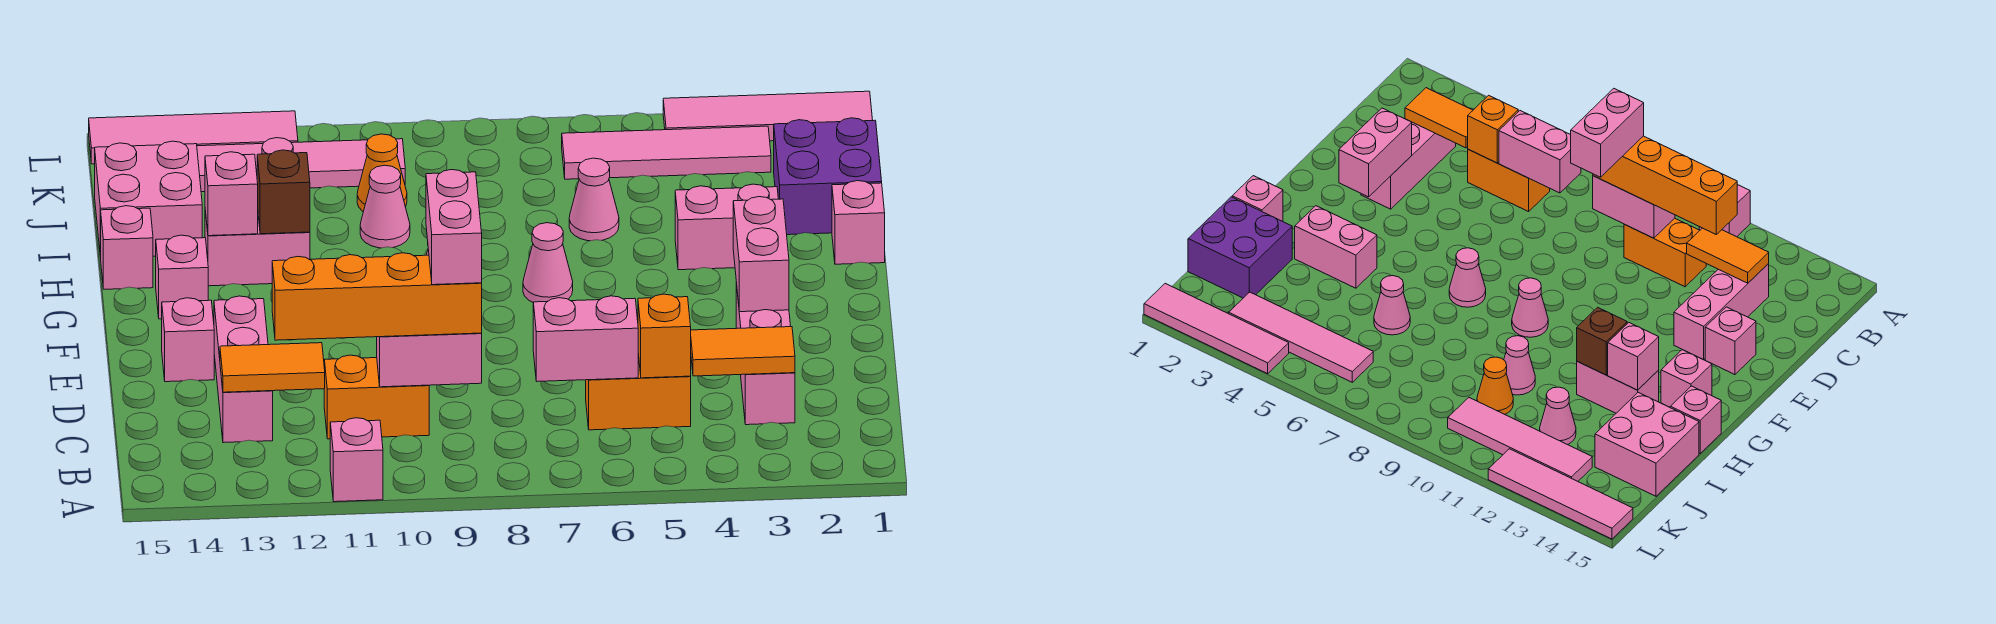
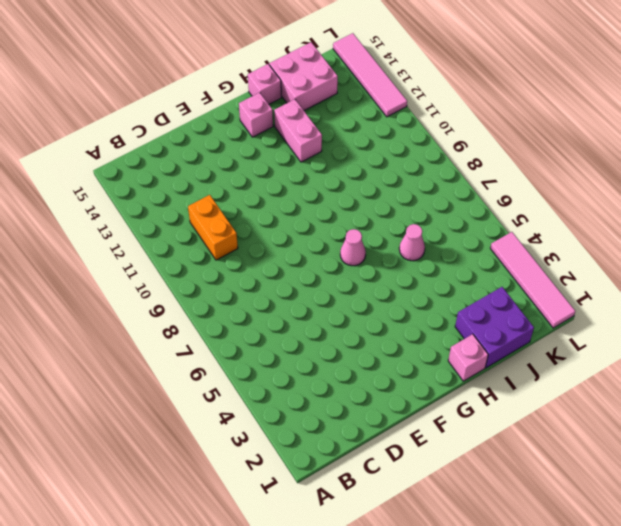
none -> pink brick A11 level 1
none -> pink brick C3:E3 level 1
none -> orange brick C5:C6 level 1
none -> pink brick C13:E13 level 1

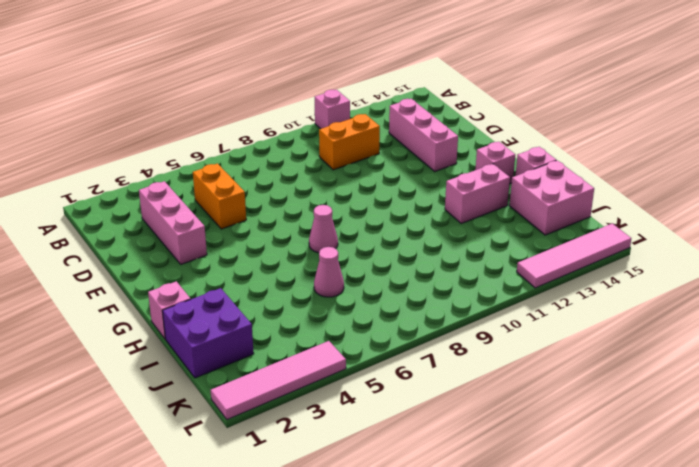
orange brick C5:D5 level 1 -> orange brick C5:C6 level 1
none -> pink brick E14 level 1
none -> pink cone G9 level 1
none -> pink brick H3:H4 level 1
none -> pink cone I10 level 1

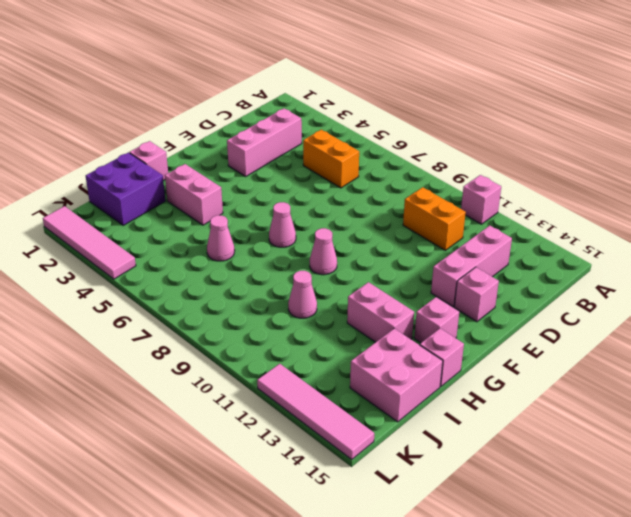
none -> orange cone J10 level 1
none -> pink cone J12 level 1
none -> pink tile K3:K6 level 1
none -> pink tile K10:K13 level 1

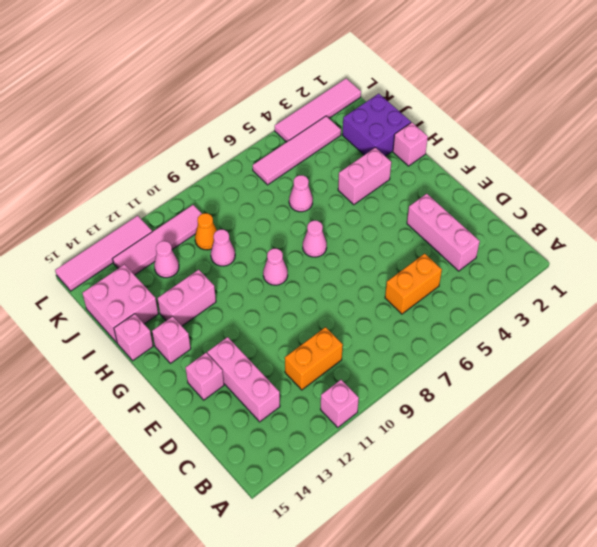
none -> orange tile C3:C4 level 2
none -> orange brick C5 level 2
none -> pink brick C6:C7 level 2
none -> pink brick C9:C10 level 2

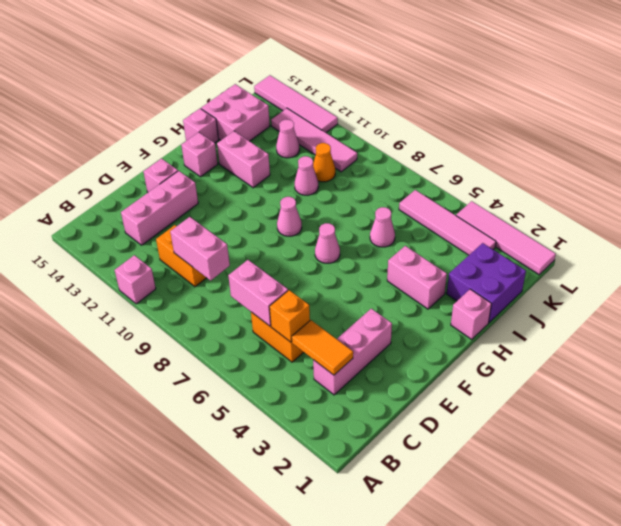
none -> orange tile C12:C13 level 2
none -> pink brick E3:F3 level 2
none -> brown brick H12 level 2
none -> pink brick H13 level 2

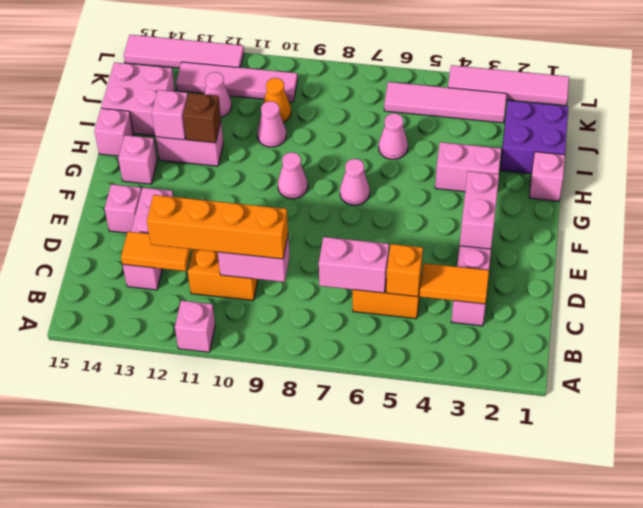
none -> pink brick C9:D9 level 4

